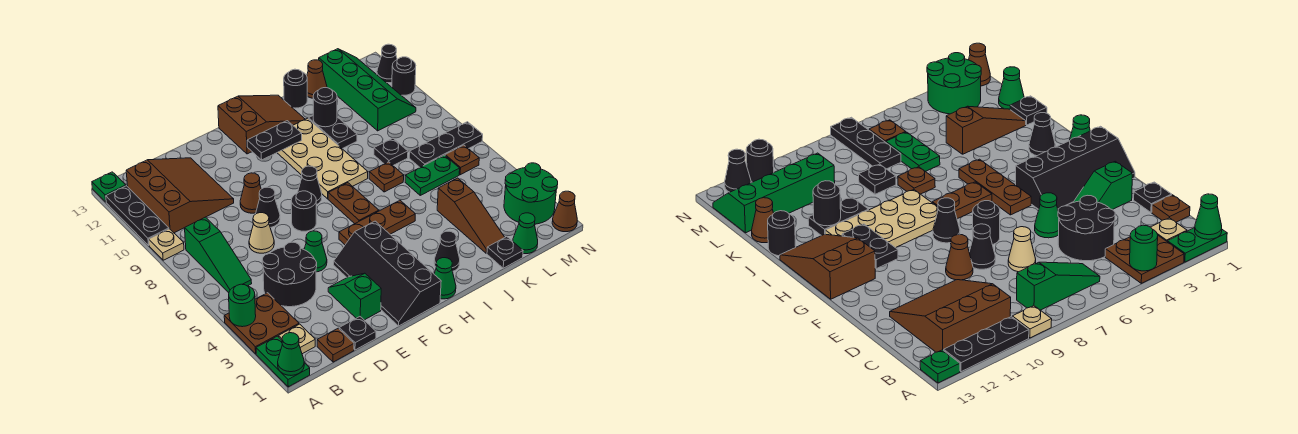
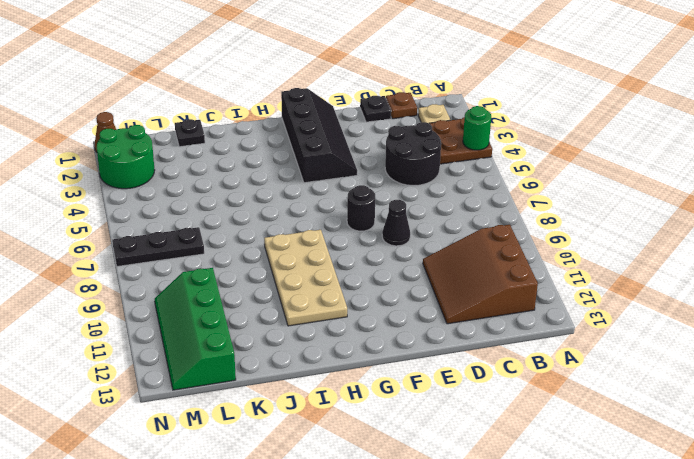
none -> green plate A1:A2 level 1
none -> tan plate A9 level 1
none -> black plate A10:A12 level 1
none -> green plate A13 level 1

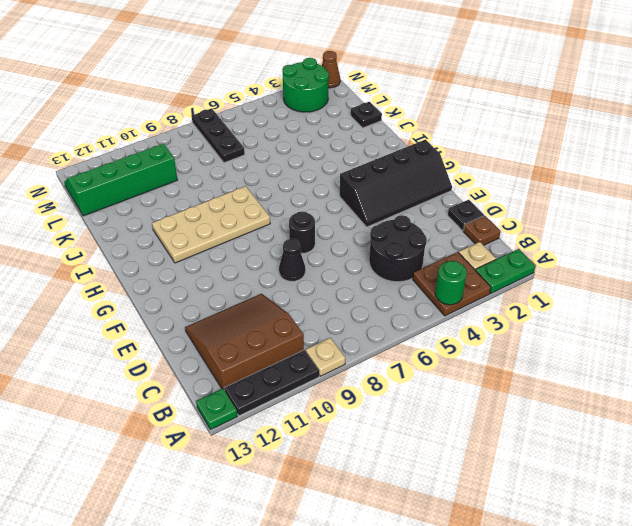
none -> green slope B6:B8 level 1 top 8
none -> tan cone D7 level 1
none -> green slope E2:E3 level 1 top 2
none -> green cone E5 level 1

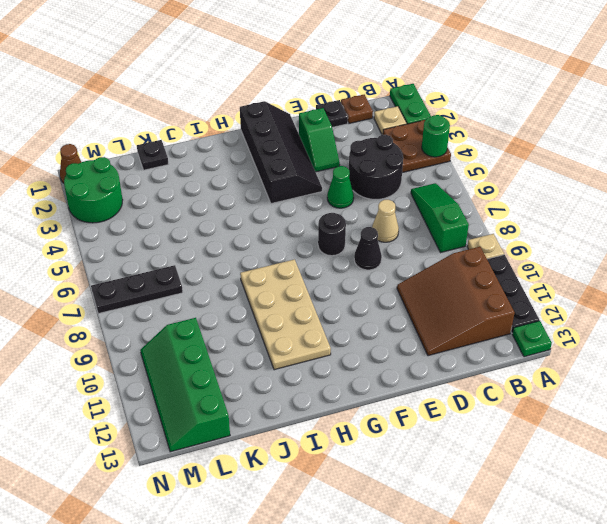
none -> brown cone E9 level 1
none -> brown plate G5:I5 level 1
none -> black cone G8 level 1
none -> brown slope G12:I13 level 1 top G

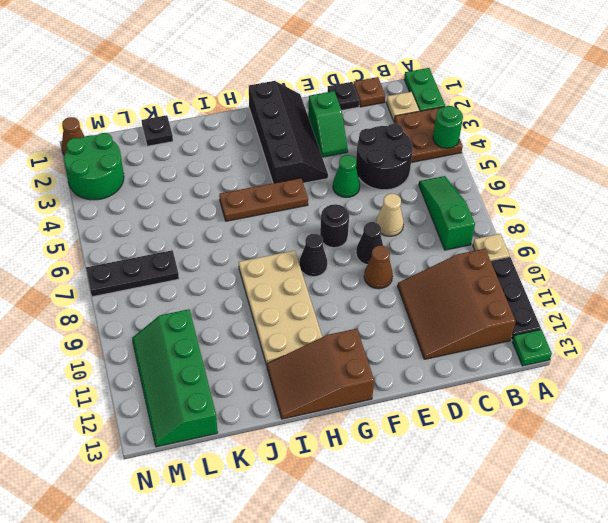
none -> green cone H1 level 1
none -> brown plate H6:H7 level 1
none -> black cone I2 level 1
none -> brown plate J7 level 1

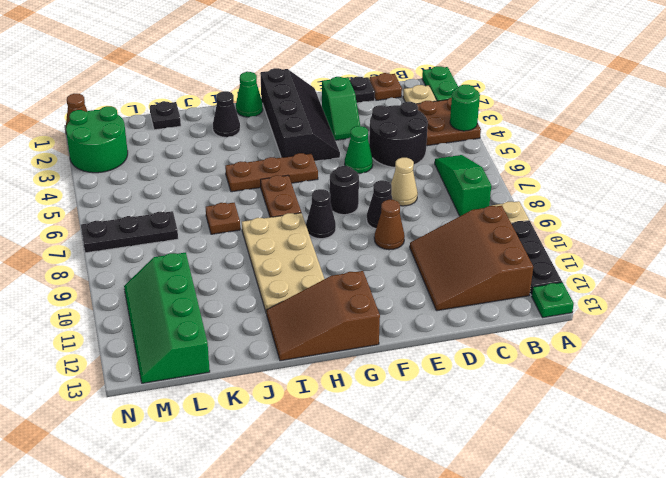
none -> black plate J10:J11 level 1
none -> black round brick J13 level 1
none -> brown slope K2:K4 level 1 top 4
none -> green plate K6:L6 level 1

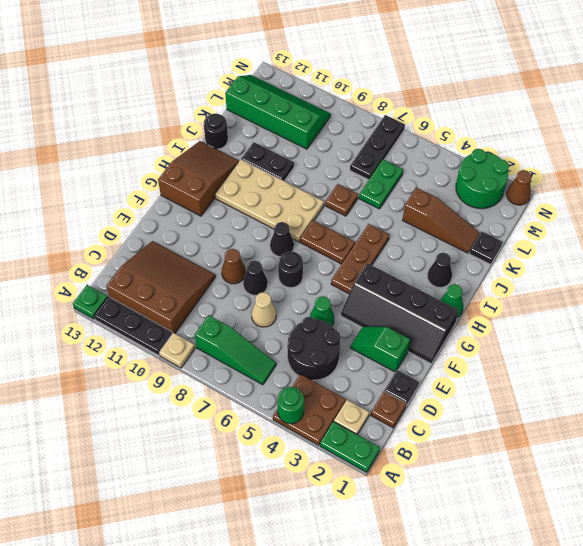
none -> black plate K8 level 1
none -> brown cone K13 level 1
none -> green cone L1 level 1
none -> brown plate M6 level 1

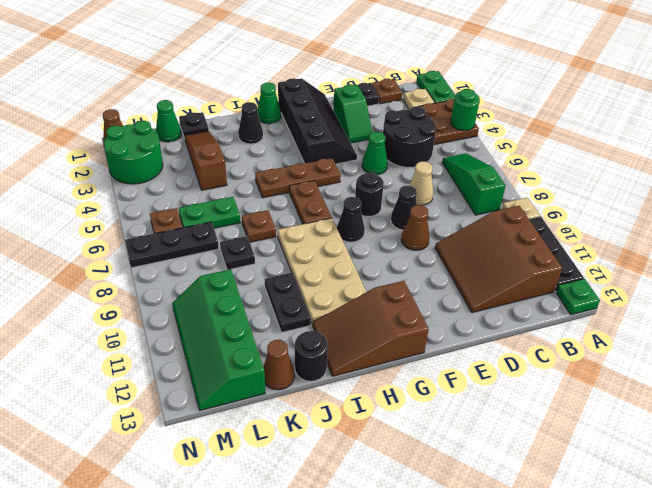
none -> black round brick N11 level 1
none -> black cone N12 level 1
none -> green cone A1 level 2
none -> black plate G11:H11 level 2

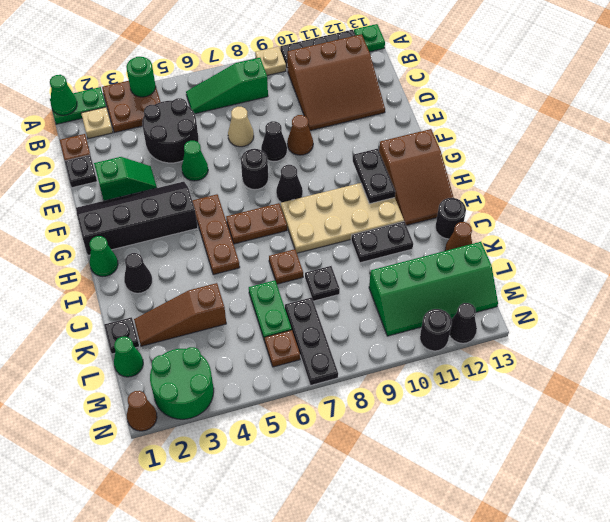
none -> black round brick J11 level 2

